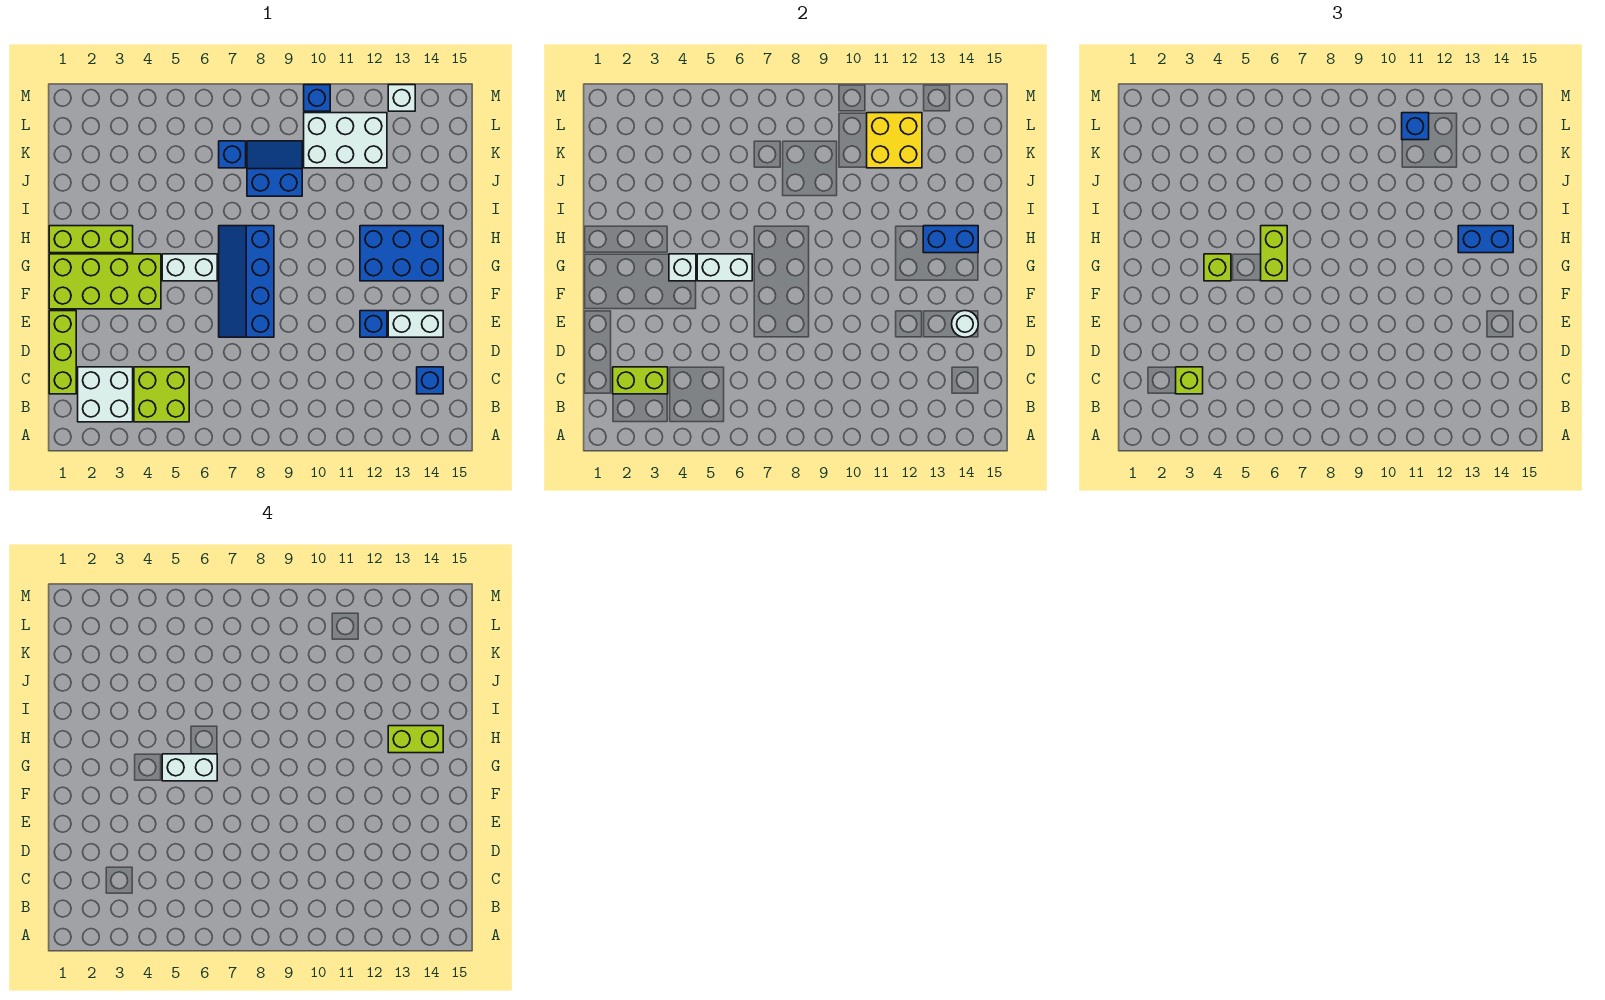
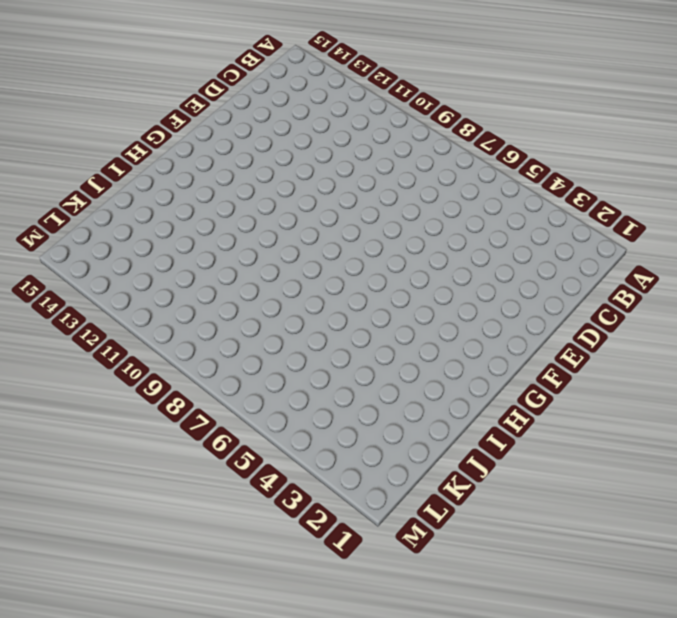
none -> white brick B2:C3 level 1
none -> lime brick B4:C5 level 1
none -> lime brick C1:E1 level 1

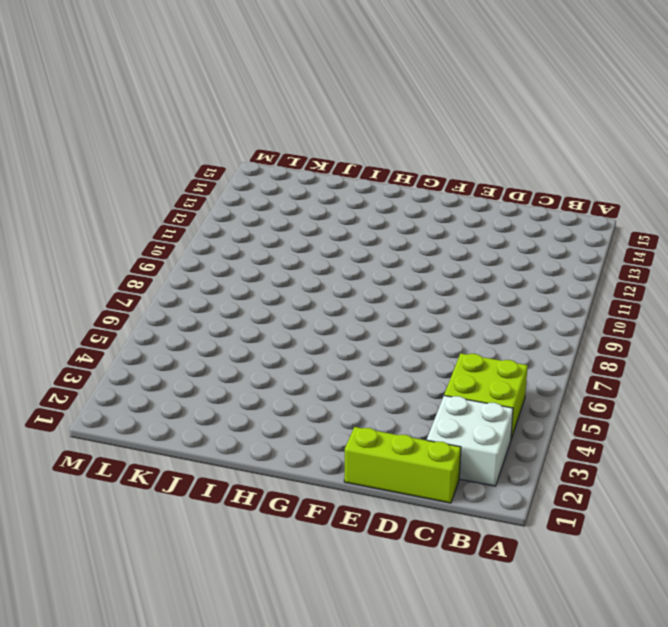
none -> blue brick C14 level 1
none -> blue slope E7:H8 level 1 top 8
none -> blue brick E12 level 1

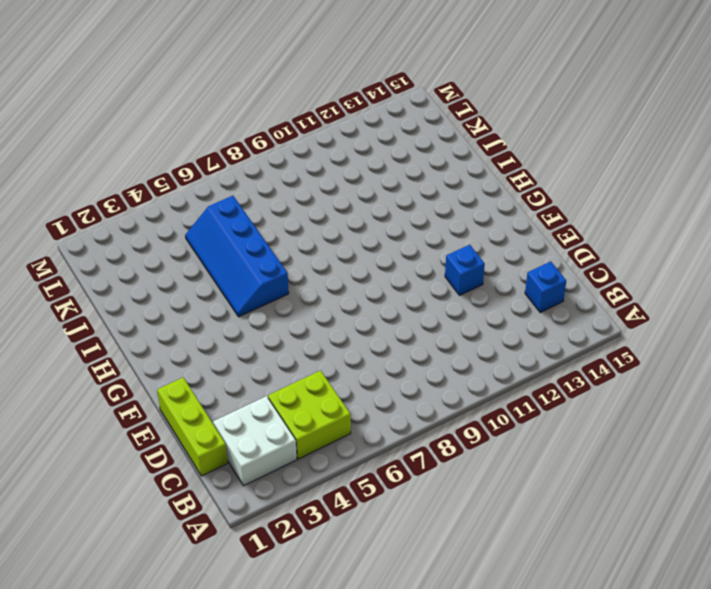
blue slope H5:K6 level 1 top 6 -> blue slope E7:H8 level 1 top 8
none -> white brick E13:E14 level 1
none -> lime brick F1:G4 level 1
none -> white brick G5:G6 level 1

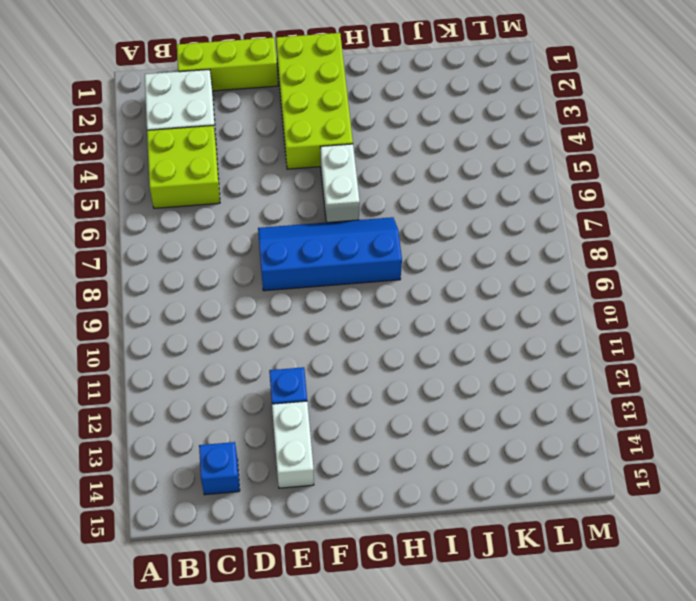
none -> blue brick G12:H14 level 1
none -> lime brick H1:H3 level 1
none -> blue slope J8:K9 level 1 top J

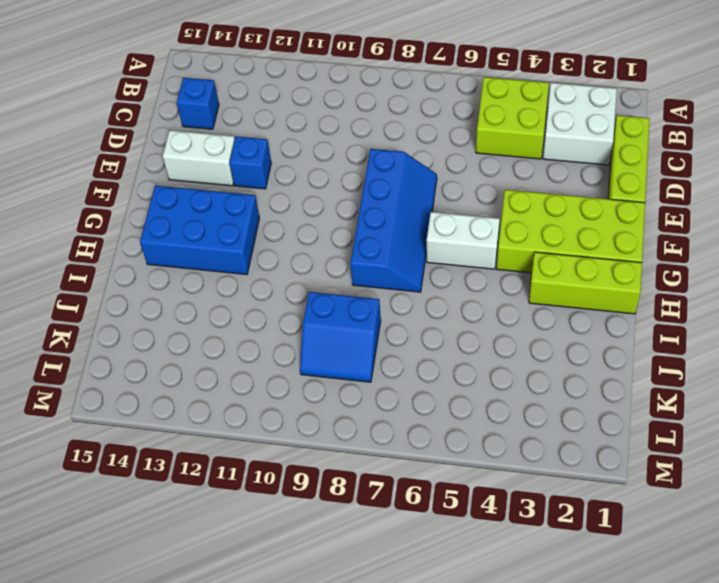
none -> blue brick K7 level 1
none -> white brick K10:L12 level 1
none -> blue brick M10 level 1

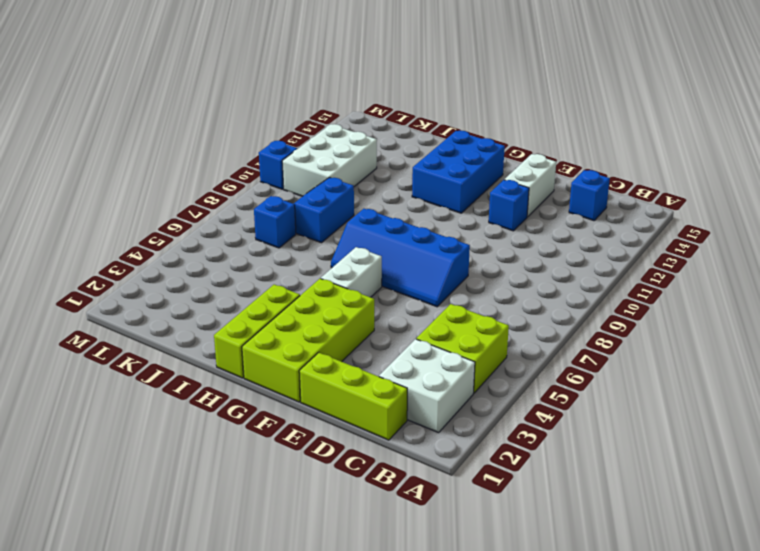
none -> white brick M13 level 1
none -> lime brick C2:C3 level 2
none -> white round brick E14 level 2

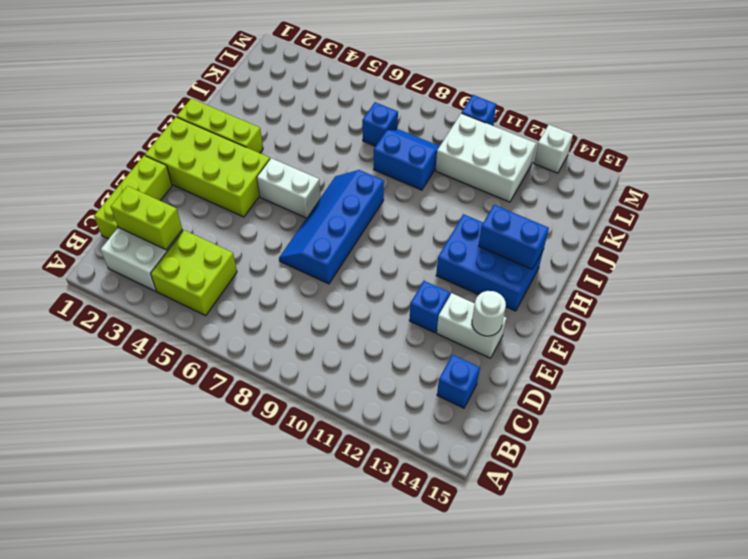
none -> white brick G4 level 2
none -> white brick G5:G6 level 2
none -> yellow brick K11:L12 level 2

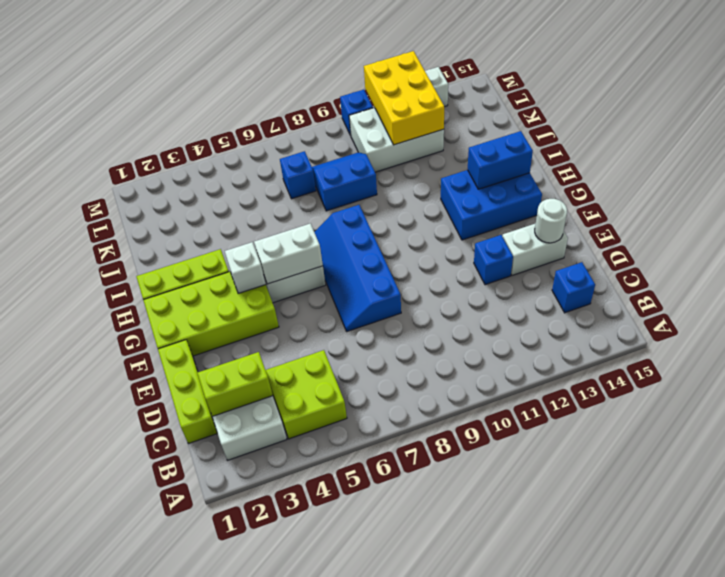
yellow brick K11:M12 level 2 -> yellow brick K11:L12 level 2
none -> lime brick C3 level 3
none -> lime brick G4 level 3
none -> lime brick G6:H6 level 3

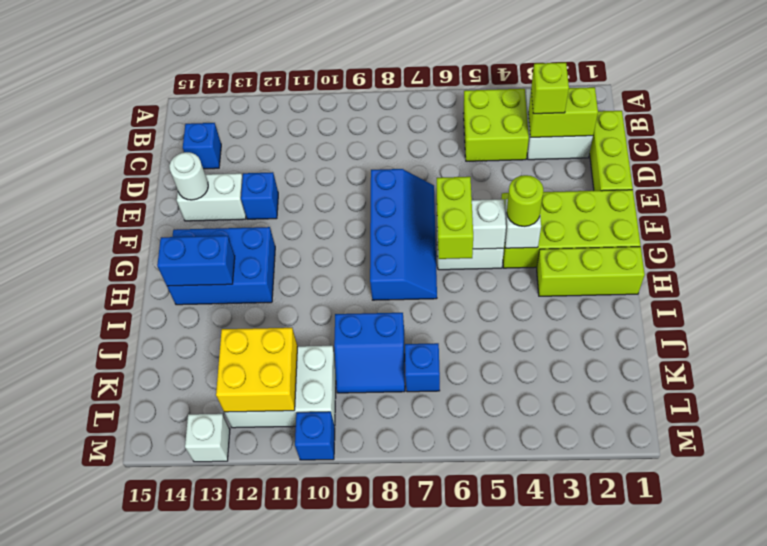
lime round brick G4 level 3 -> lime brick G4 level 3
none -> blue brick H13:H14 level 3
none -> blue brick L11 level 3
none -> white brick G5:G6 level 4

